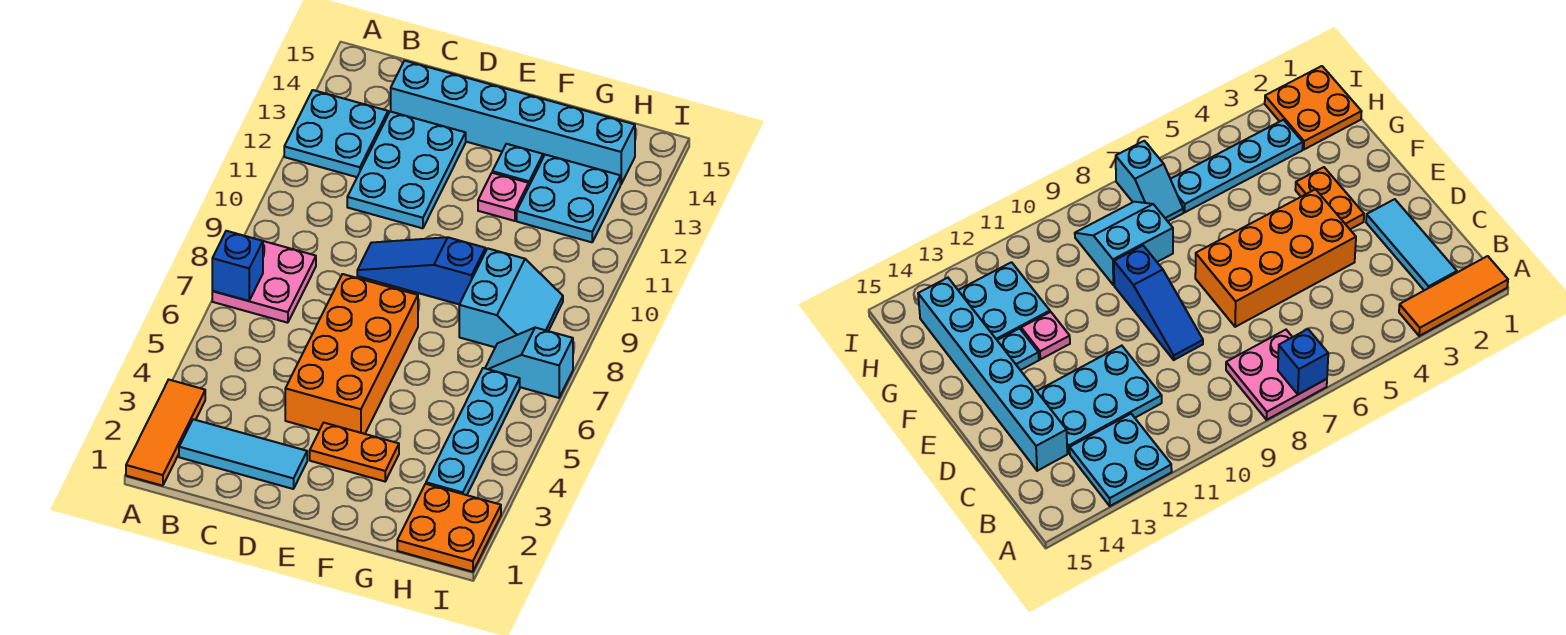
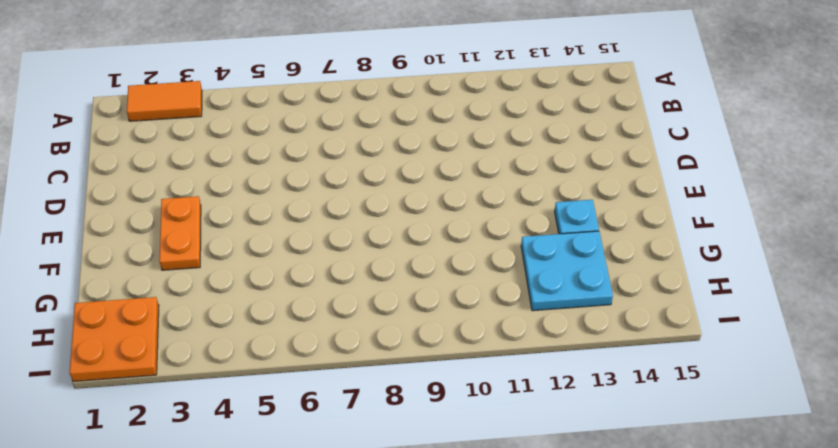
orange tile A2:A3 level 1 -> orange tile A1:A3 level 1
none -> pink plate A7:B8 level 1
none -> cyan plate A12:B13 level 1
none -> cyan tile B2:D2 level 1

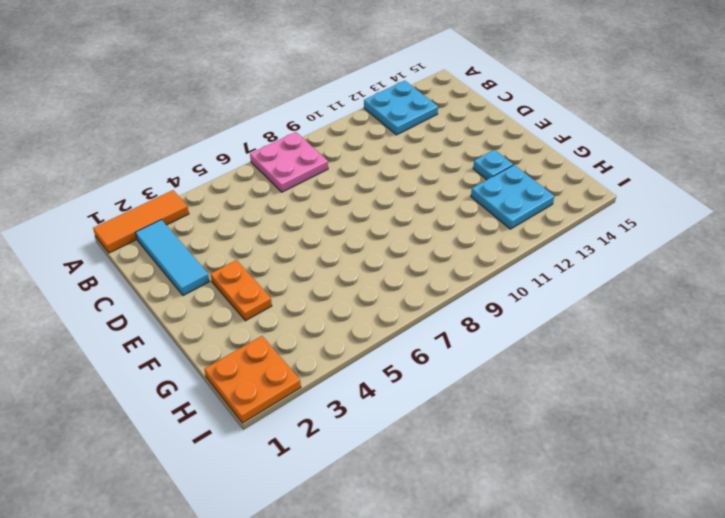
none -> cyan plate C11:D13 level 1
none -> cyan brick C14:H14 level 1
none -> orange brick D4:E7 level 1

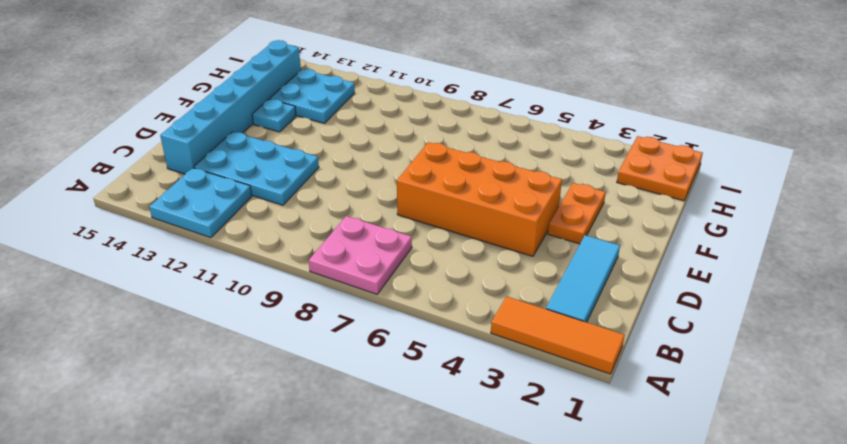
none -> blue slope D9:F9 level 1 top F
none -> pink plate F12 level 1
none -> cyan slope G8:H9 level 1 top G

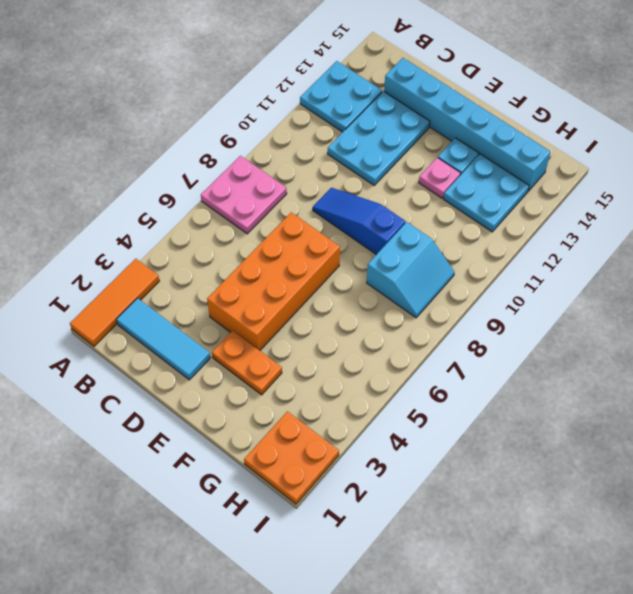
none -> cyan plate H3:H6 level 1
none -> cyan slope H7:I7 level 1 top I
none -> blue brick A7 level 2

